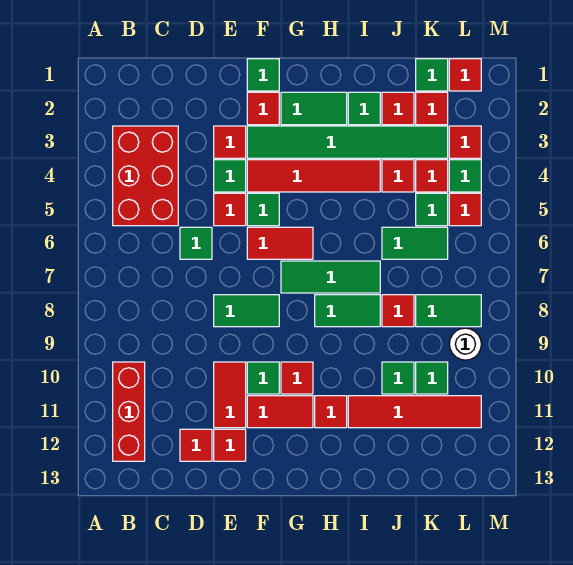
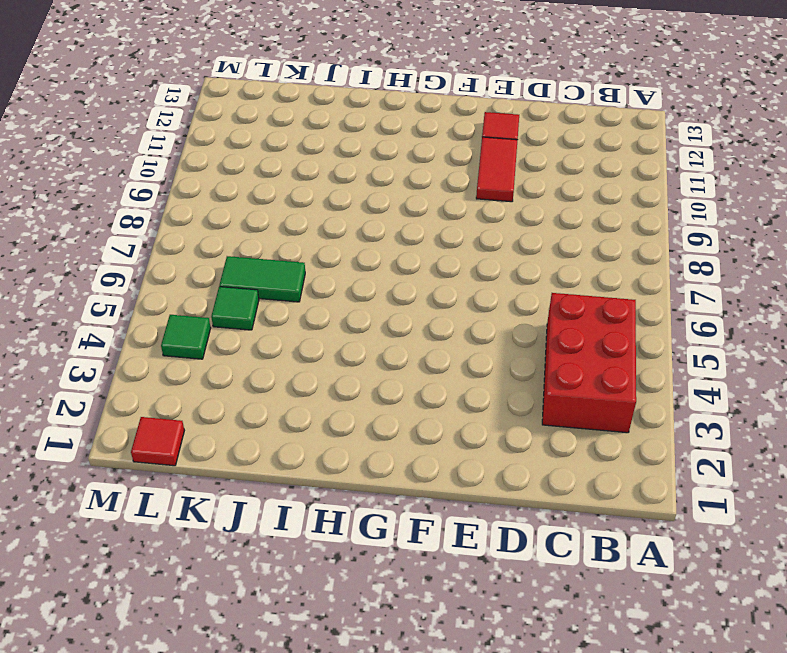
none -> red brick B10:B12 level 1
none -> green tile D6 level 1
none -> red tile D12 level 1
none -> red tile E3 level 1

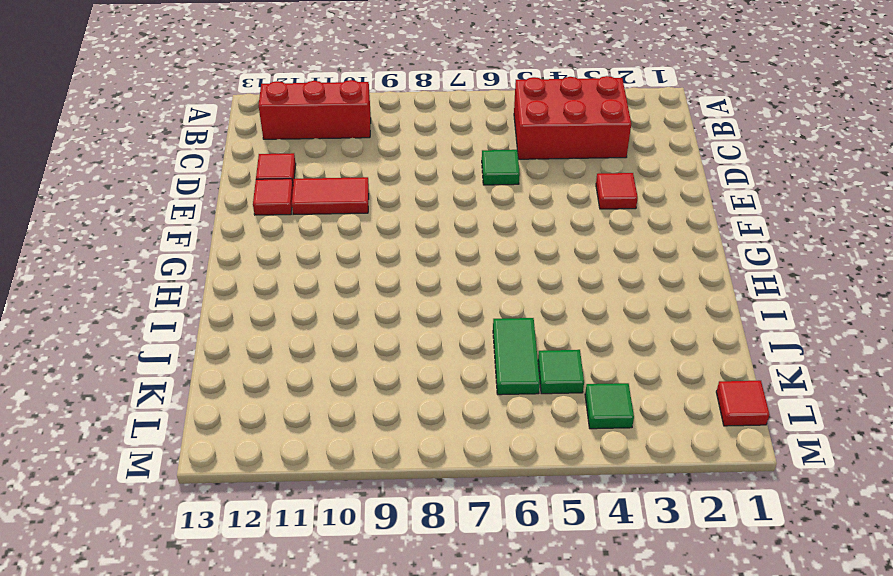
none -> green tile E4 level 1
none -> red tile E5 level 1
none -> green tile E8:F8 level 1
none -> green tile F1 level 1

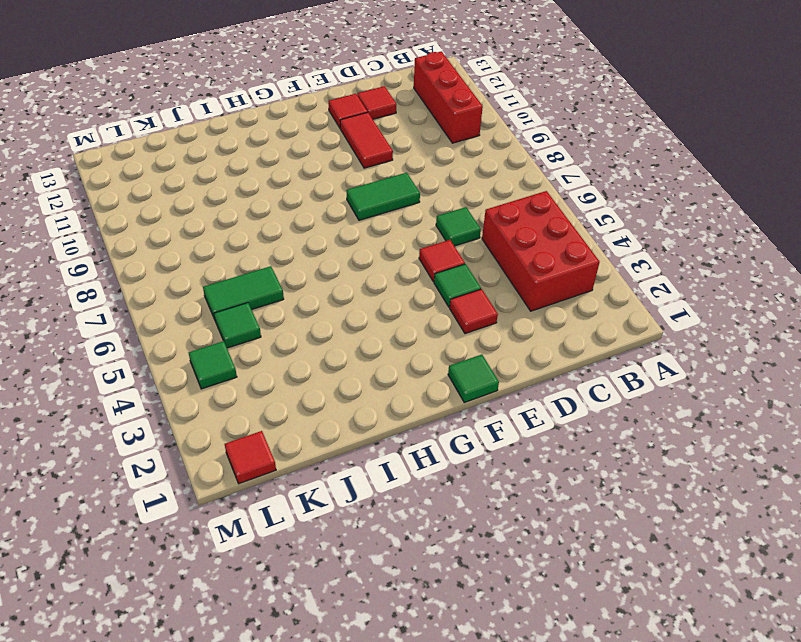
none -> red tile F2 level 1
none -> green tile F3:K3 level 1
none -> red tile F4:I4 level 1
none -> green tile F5 level 1

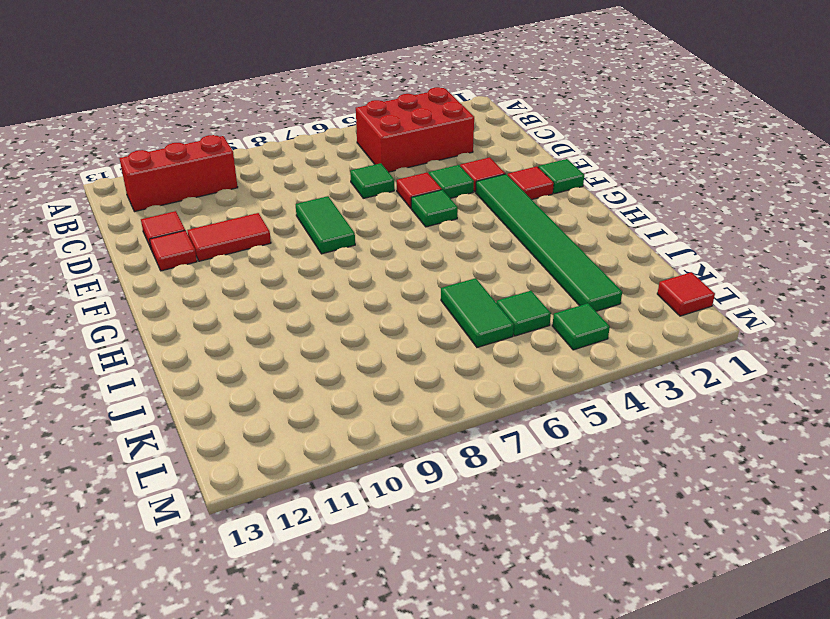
none -> red tile F4:I4 level 1
none -> red tile F6:G6 level 1
none -> green tile F10 level 1
none -> red tile F11:G11 level 1

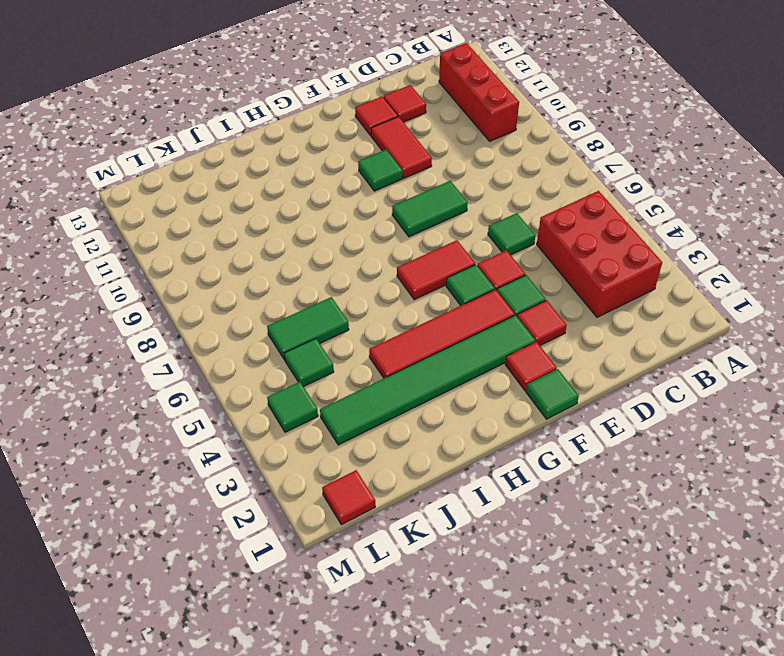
none -> red tile F11:G11 level 1
none -> green tile G2:H2 level 1
none -> green tile G7:I7 level 1
none -> red tile G10 level 1

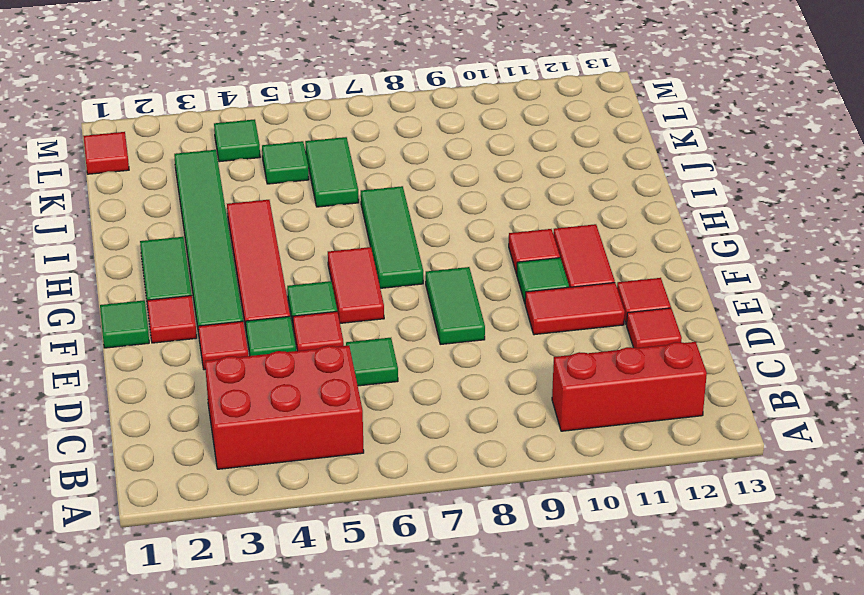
none -> green tile H8:I8 level 1
none -> red tile H11 level 1
none -> green tile I2 level 1
none -> red tile I11:L11 level 1

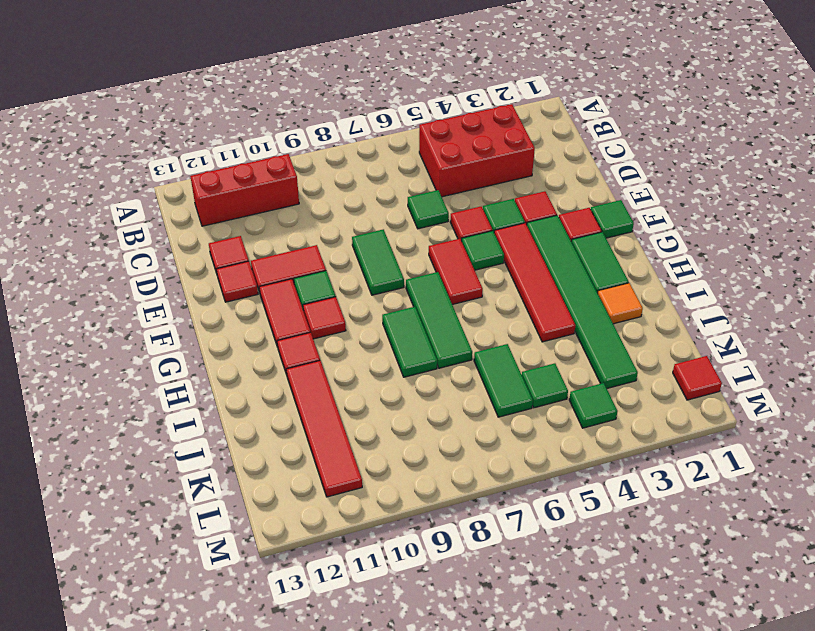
orange tile I2 level 1 -> green tile I2 level 1
none -> red tile J2 level 1
none -> red tile J4 level 1
none -> red tile J8 level 1
none -> green tile J10 level 1

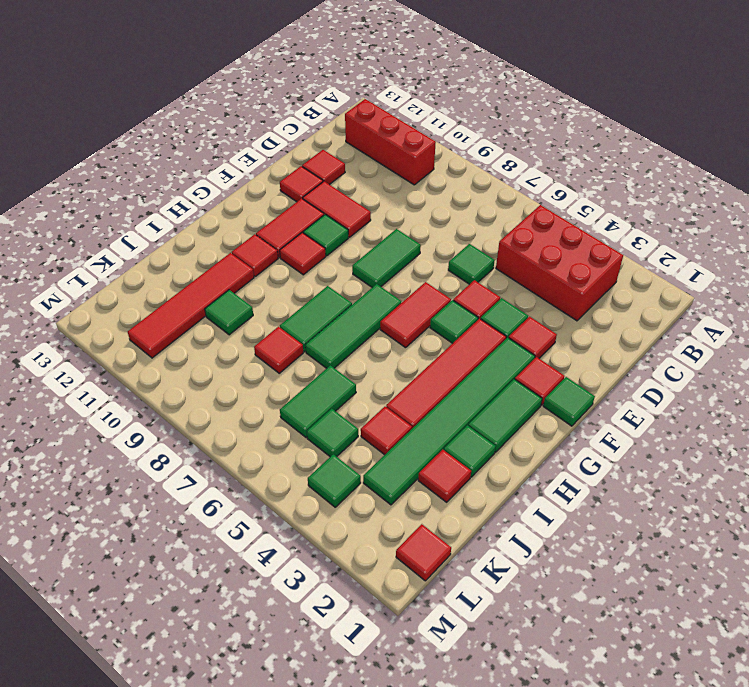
none -> green tile K1 level 1
none -> red tile K2 level 1
none -> red tile K4 level 1
none -> green tile K8:L8 level 1

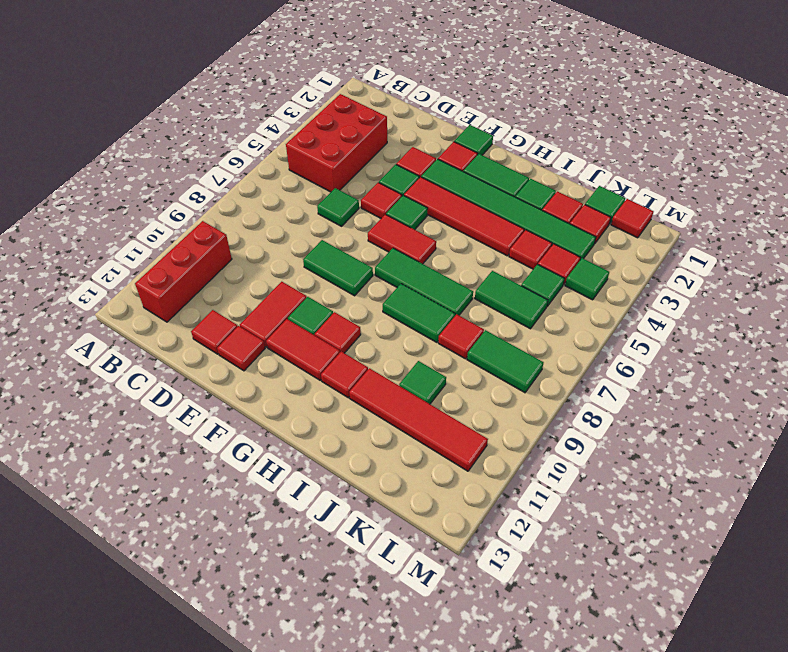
none -> green tile K10 level 1
none -> red tile L3 level 1
none -> red tile L5 level 1
none -> white round brick L9 level 1

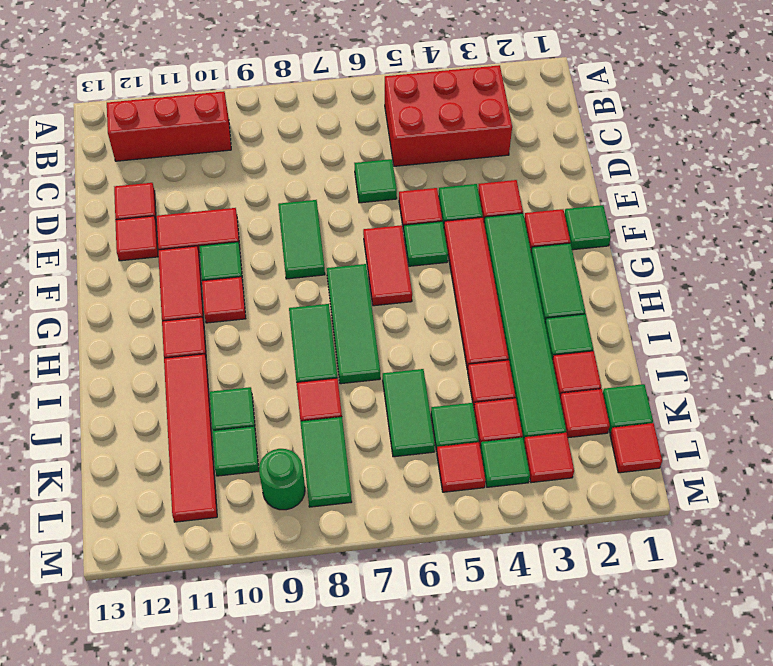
green round brick L9 level 1 -> white round brick L9 level 1

